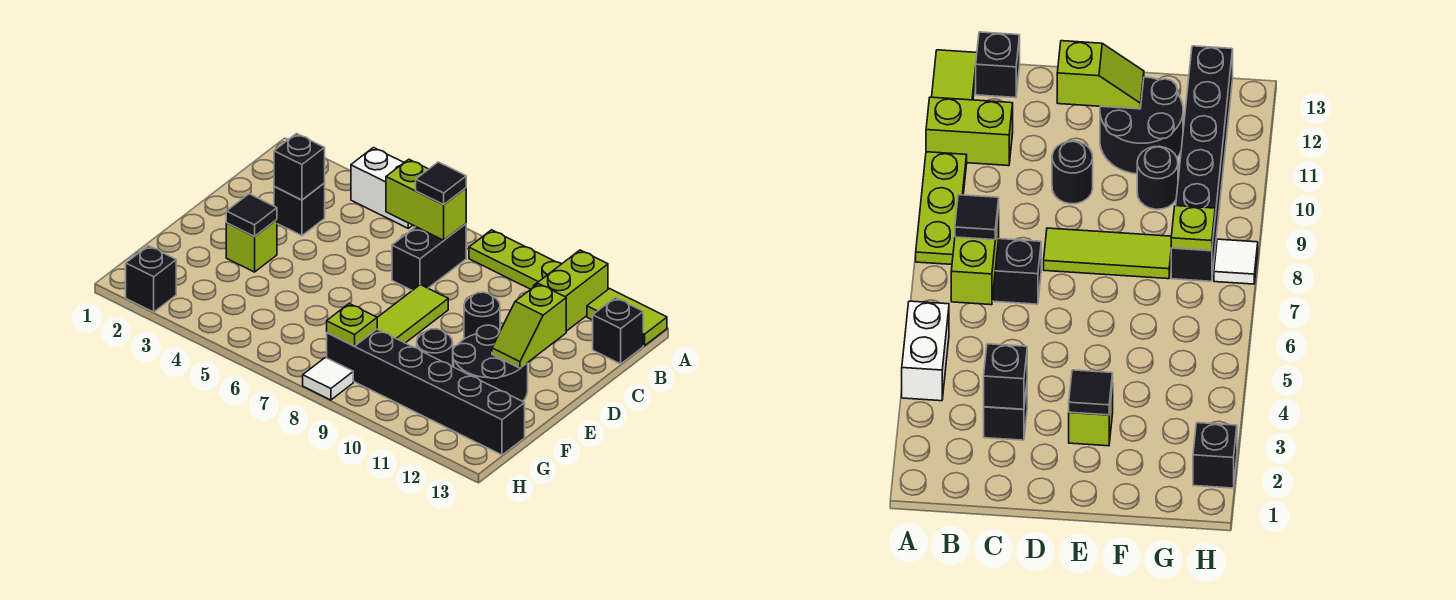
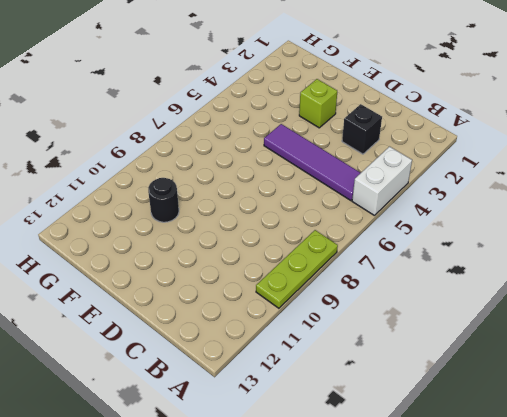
purple tile B5:E5 level 1 -> none
none -> lime brick A11:B11 level 1
none -> lime tile A12:A13 level 1
none -> black brick B7:C7 level 1

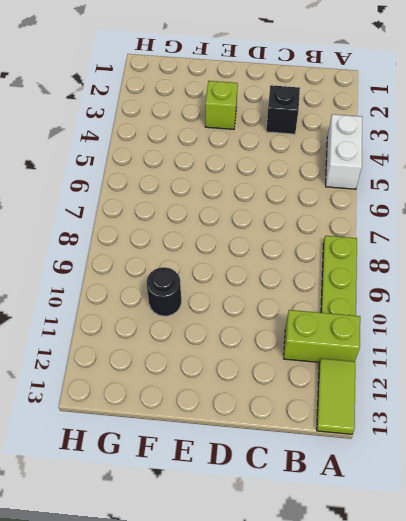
none -> black brick B7:C7 level 1
none -> black brick B13 level 1
none -> lime tile D8:F8 level 1

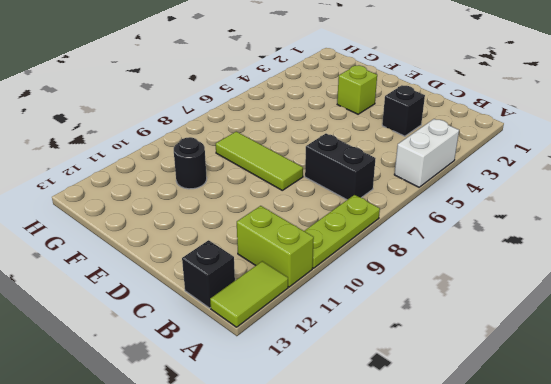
none -> black round brick D10 level 1
none -> black round brick E11:F12 level 1
none -> black brick G8:G13 level 1

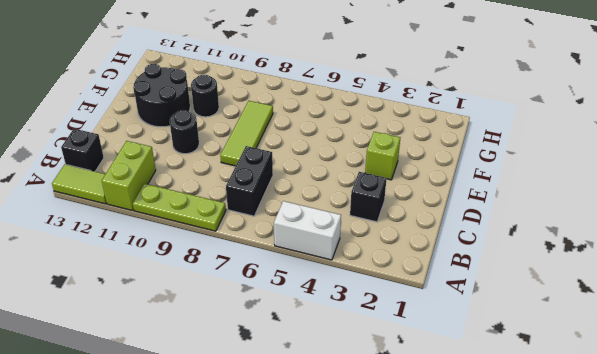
none -> black brick G8:G13 level 1
none -> black brick H2 level 1
none -> white tile H8 level 1

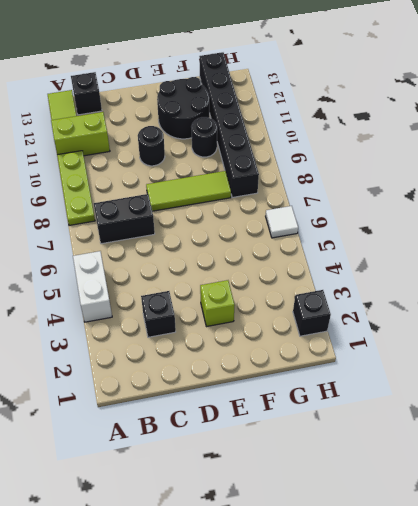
white tile H6 level 1 -> white tile H8 level 1
none -> lime brick B6:B7 level 2
none -> black brick C3 level 2
none -> lime slope D12:E12 level 2 top D

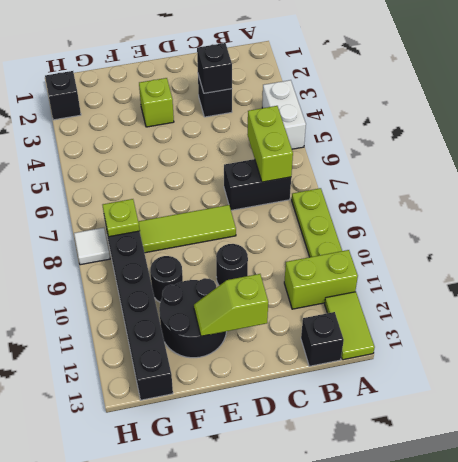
none -> black tile E3 level 2
none -> black tile B7 level 3

